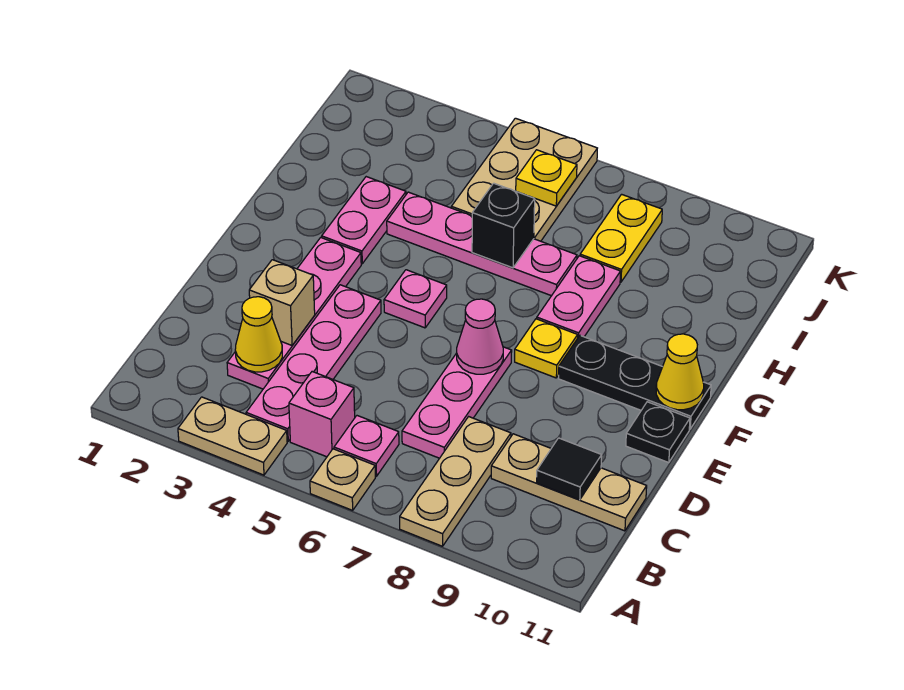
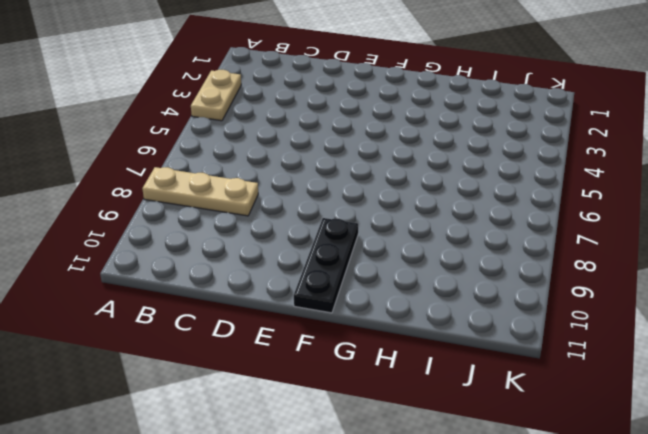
none -> tan plate A6 level 1
none -> pink plate B4:E4 level 1
none -> pink brick B5 level 1

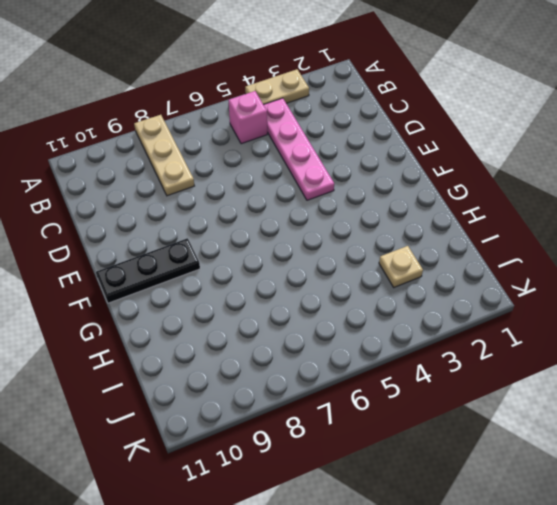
tan plate I3 level 1 -> tan plate A6 level 1
none -> pink plate B6 level 1
none -> pink plate C3:F3 level 1
none -> pink plate C7:E7 level 1

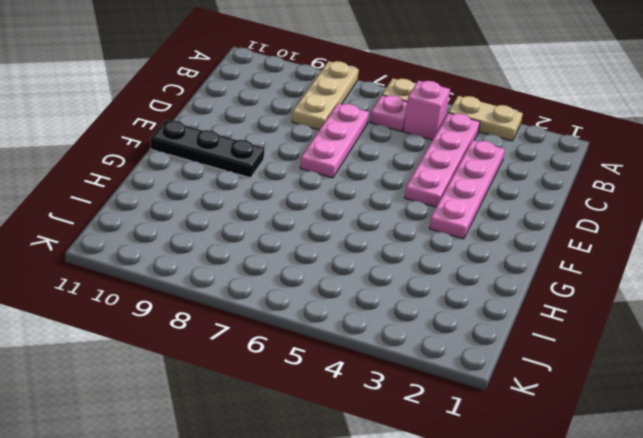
none -> tan plate C9:C11 level 1
none -> black plate E11 level 1
none -> pink plate F5 level 1

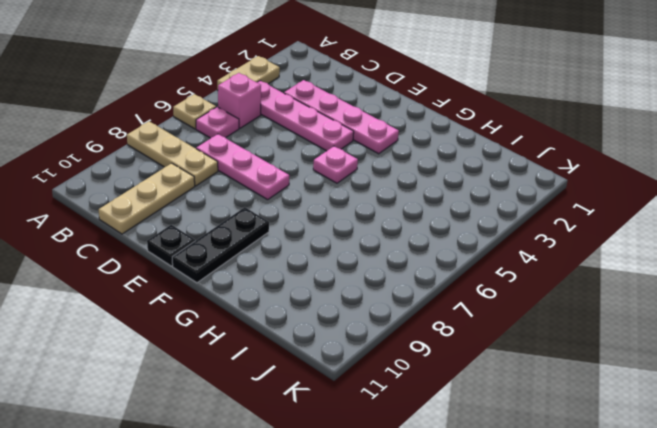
none -> yellow plate F8 level 1
none -> pink plate G3:H3 level 1
none -> pink plate G8:H8 level 1

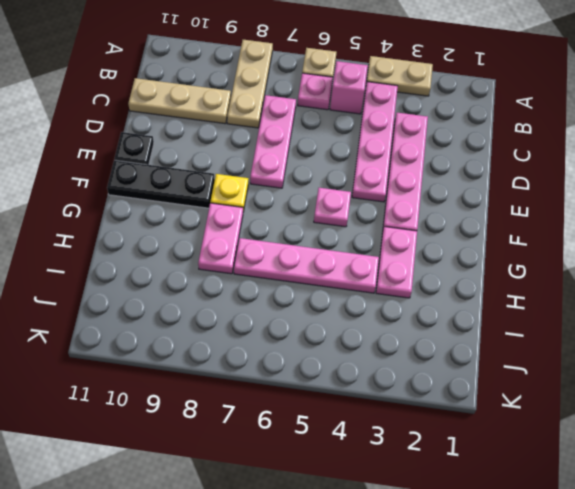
none -> tan plate I5:K6 level 1
none -> yellow plate I8:J8 level 1
none -> yellow cone C3 level 2

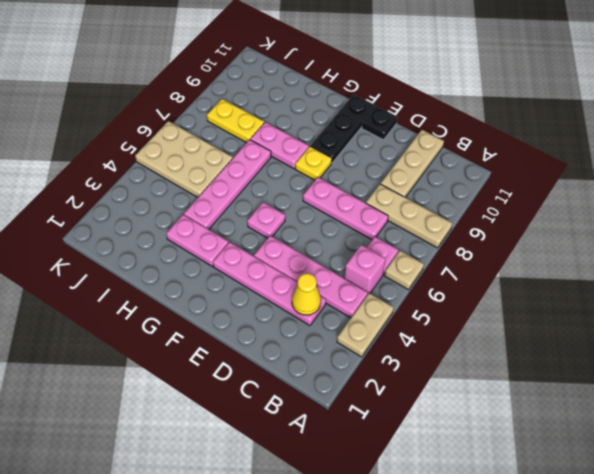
none -> black tile C10 level 2
none -> tan brick D3 level 2
none -> pink cone E7 level 2

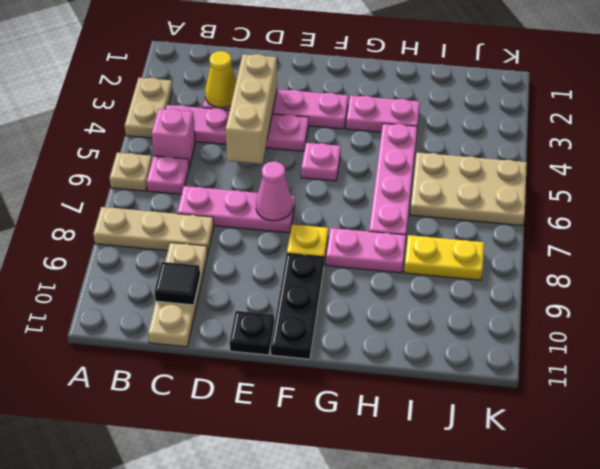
tan brick D3:D5 level 2 -> tan brick D3 level 2
none -> yellow cone F11 level 2
none -> black brick H6 level 2
none -> yellow plate J6 level 2

